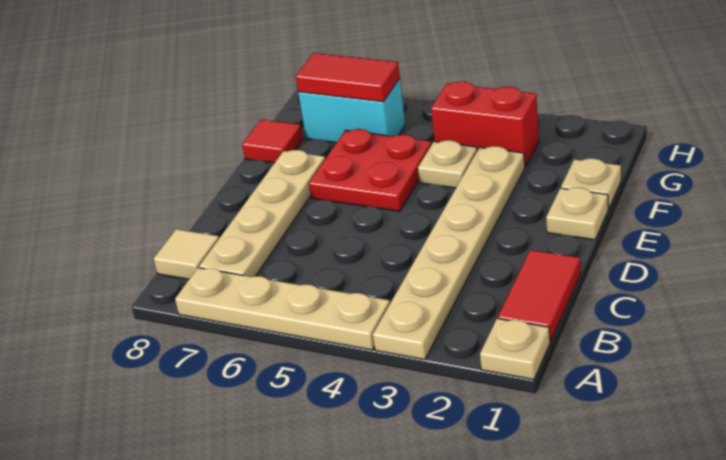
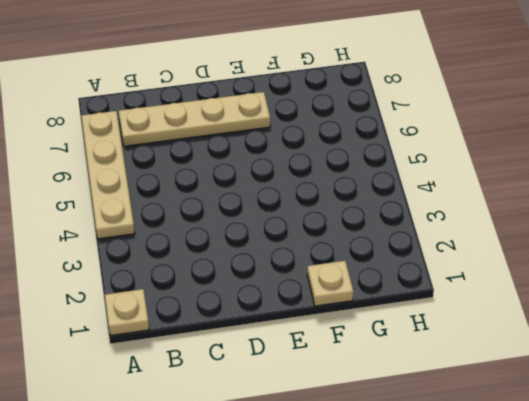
none -> tan plate A3:F3 level 1
none -> red tile B1:C1 level 1
none -> tan tile B8 level 1

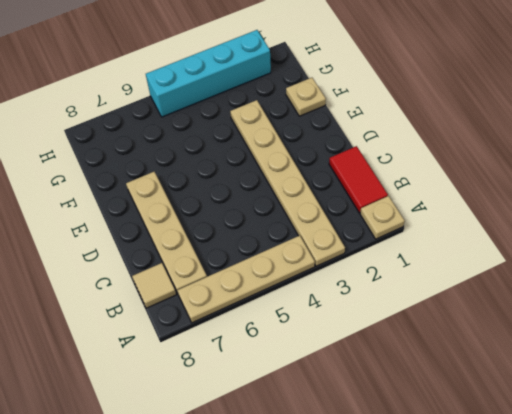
cyan brick H2:H5 level 1 -> none
none -> tan plate E1 level 1
none -> red plate E5:F6 level 1
none -> tan plate F4 level 1

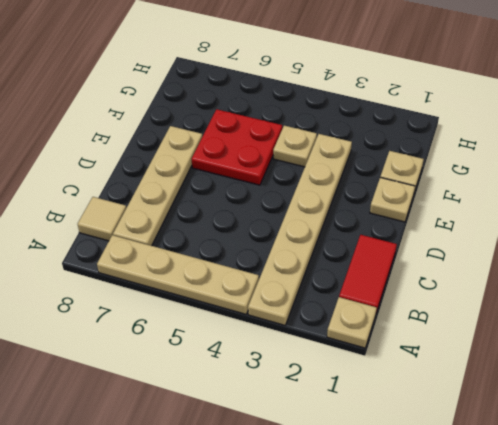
none -> red tile F8 level 1
none -> red brick G3:G4 level 1
none -> cyan brick G6:G7 level 1

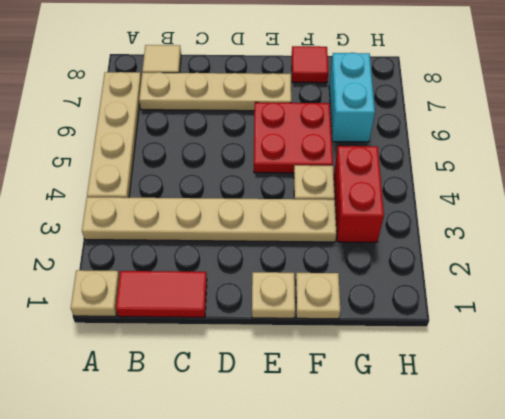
none -> red tile G6:G7 level 2

